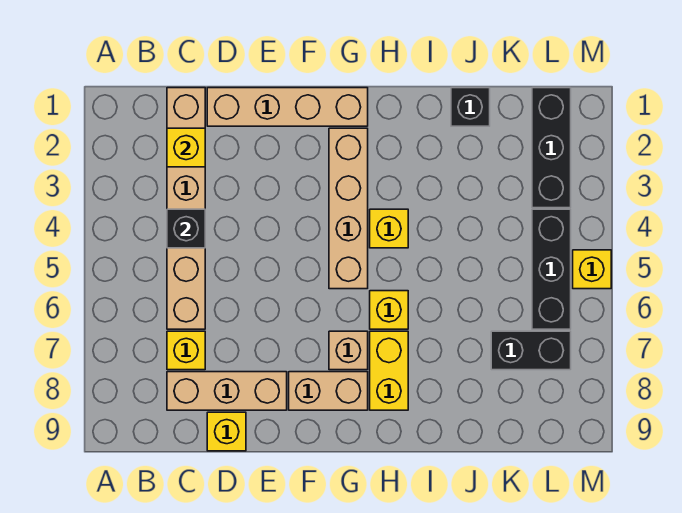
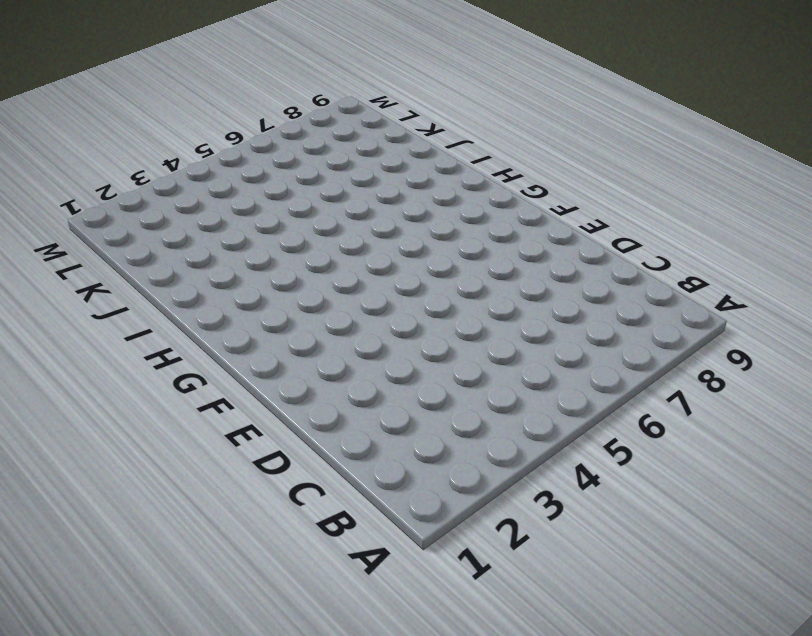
none -> tan brick C1:C6 level 1
none -> yellow brick C7 level 1
none -> tan brick C8:E8 level 1

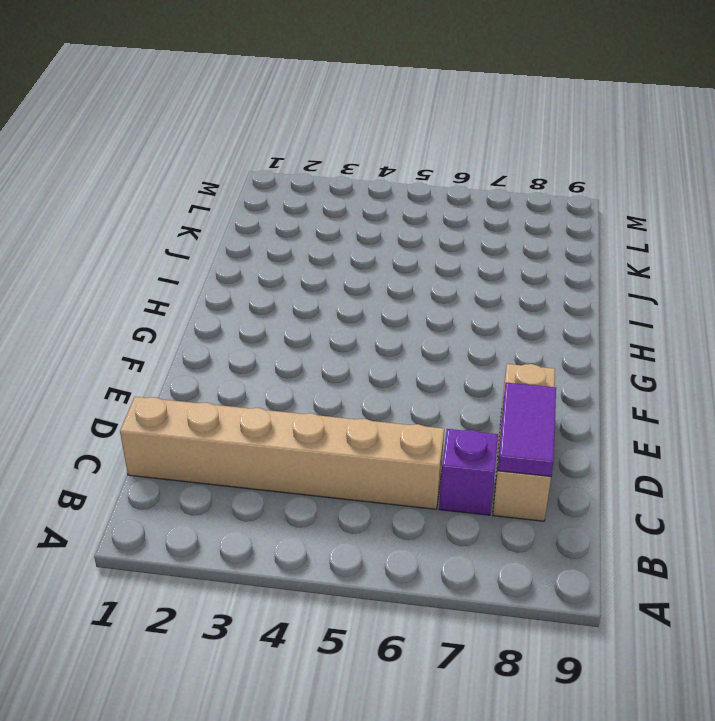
purple brick C7 level 1 -> yellow brick C7 level 1
purple tile C8:D8 level 2 -> none
none -> tan brick D1:G1 level 1
none -> yellow brick D9 level 1
none -> tan brick F8:G8 level 1

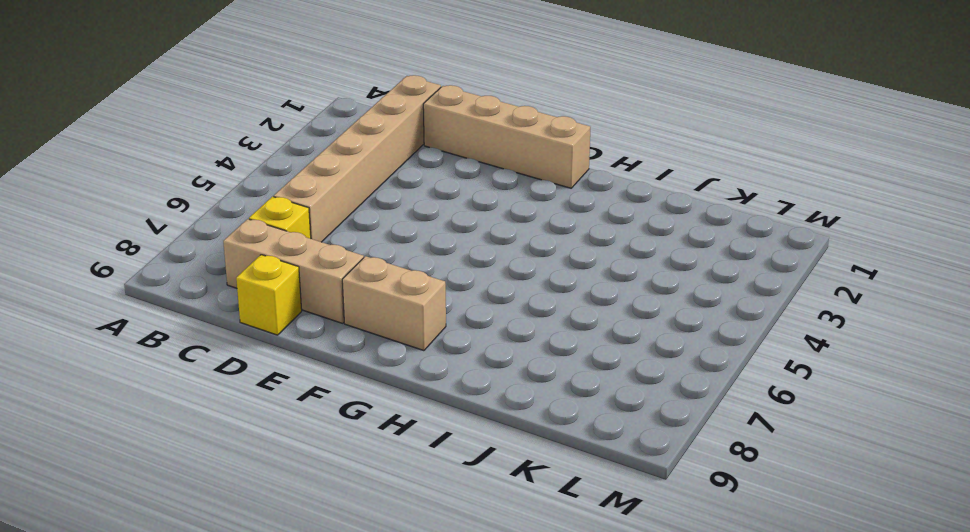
none -> tan brick G2:G5 level 1
none -> tan brick G7 level 1
none -> yellow brick H4 level 1

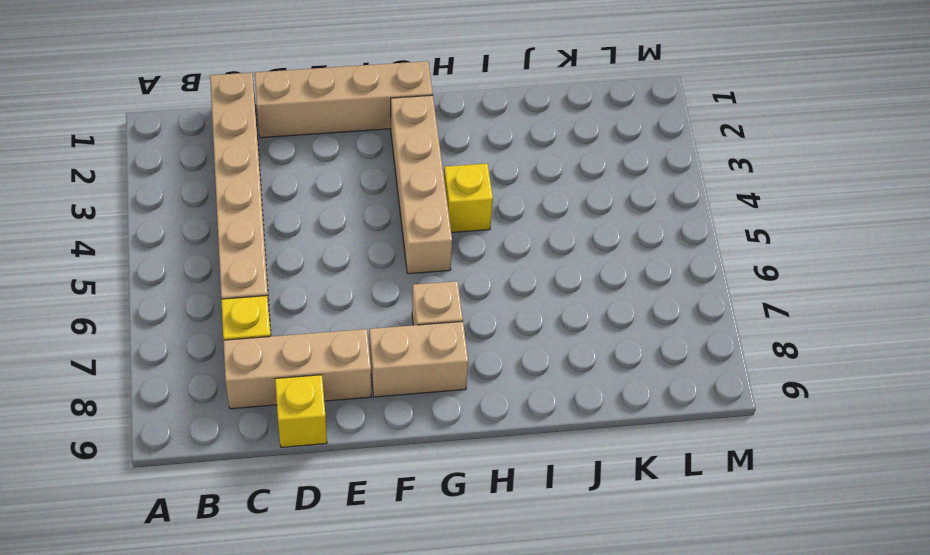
none -> yellow brick H6 level 1
none -> yellow brick H7:H8 level 1
none -> black brick J1 level 1

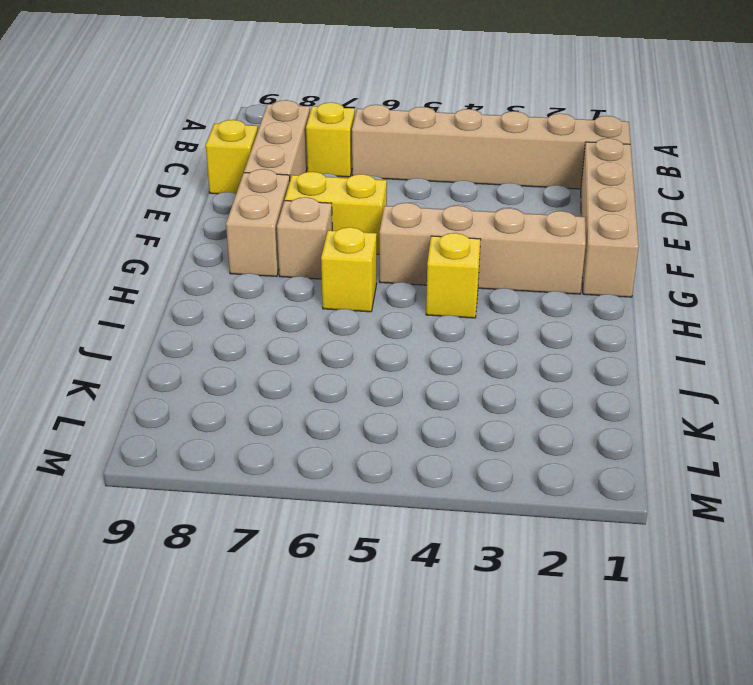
yellow brick F6:F7 level 1 -> yellow brick H7:H8 level 1
none -> black brick J1 level 1
none -> black brick K7:L7 level 1
none -> black brick L1:L3 level 1

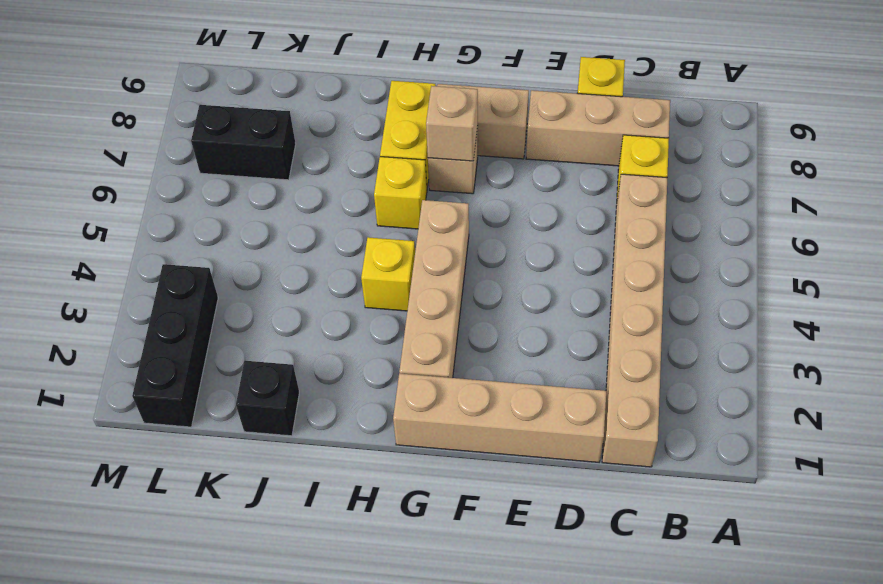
tan brick G7 level 2 -> none
none -> black brick L4:L6 level 1
none -> yellow brick M5 level 1
none -> yellow brick C2 level 2

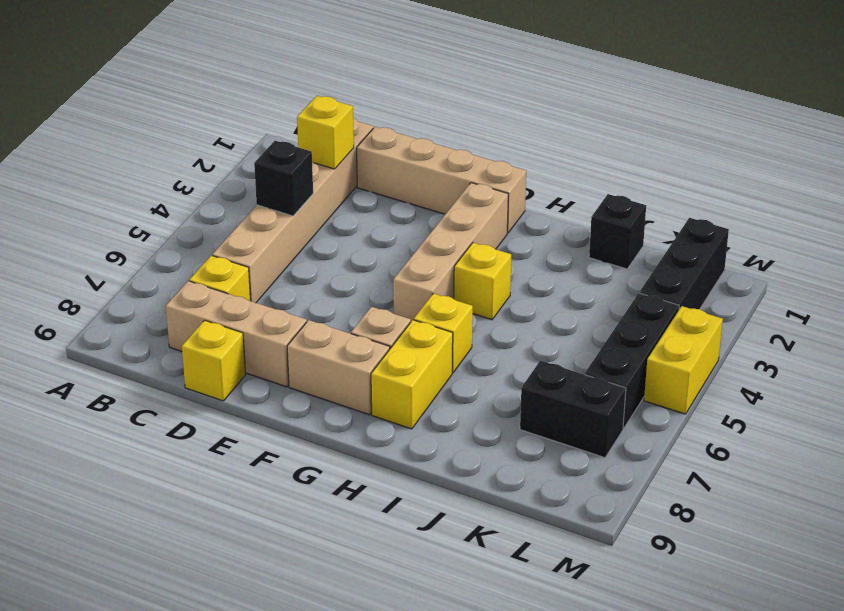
yellow brick M4:M5 level 1 -> yellow brick M5 level 1

